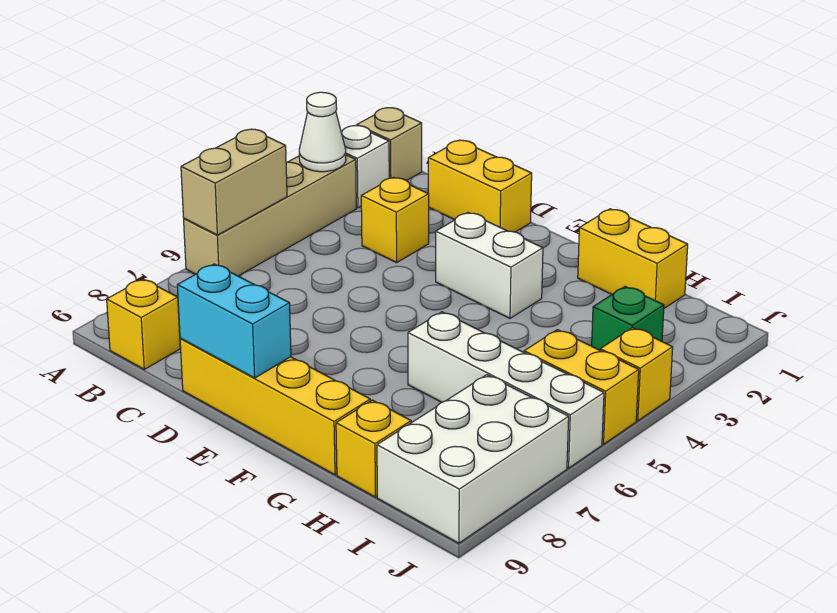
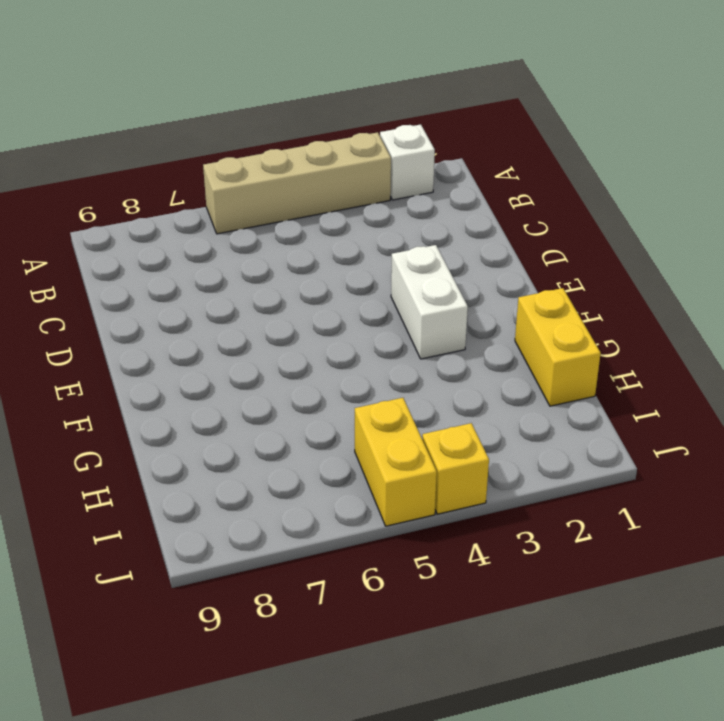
none -> tan brick A1 level 1
none -> yellow brick B9 level 1
none -> yellow brick C1:D1 level 1

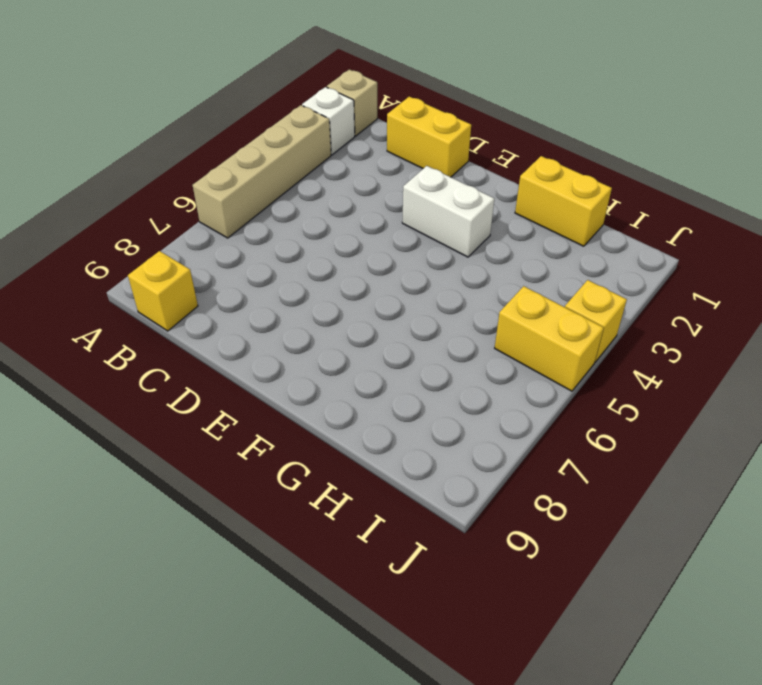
none -> yellow brick C3 level 1
none -> yellow brick D9:G9 level 1
none -> white brick G6:J6 level 1

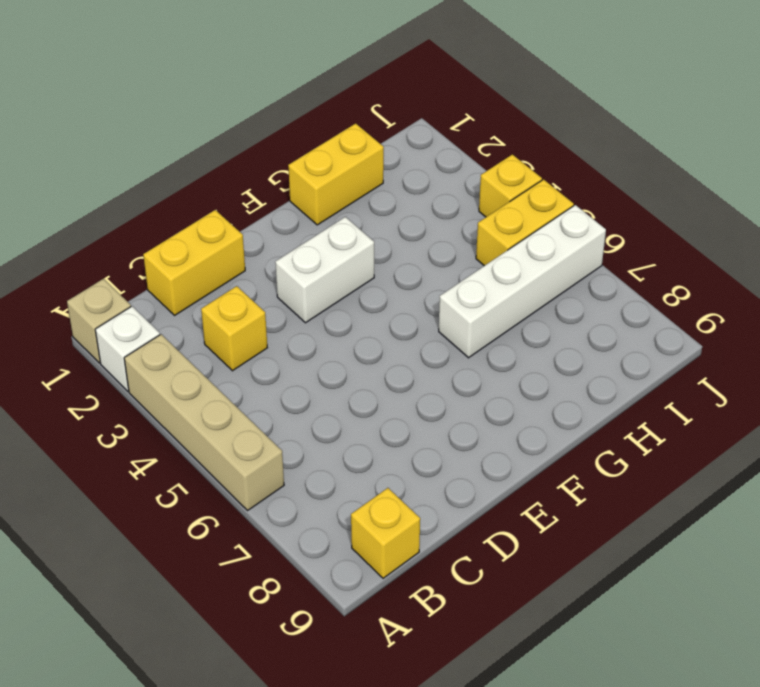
none -> yellow brick D9:G9 level 1
none -> yellow brick H9 level 1
none -> green brick I3 level 1

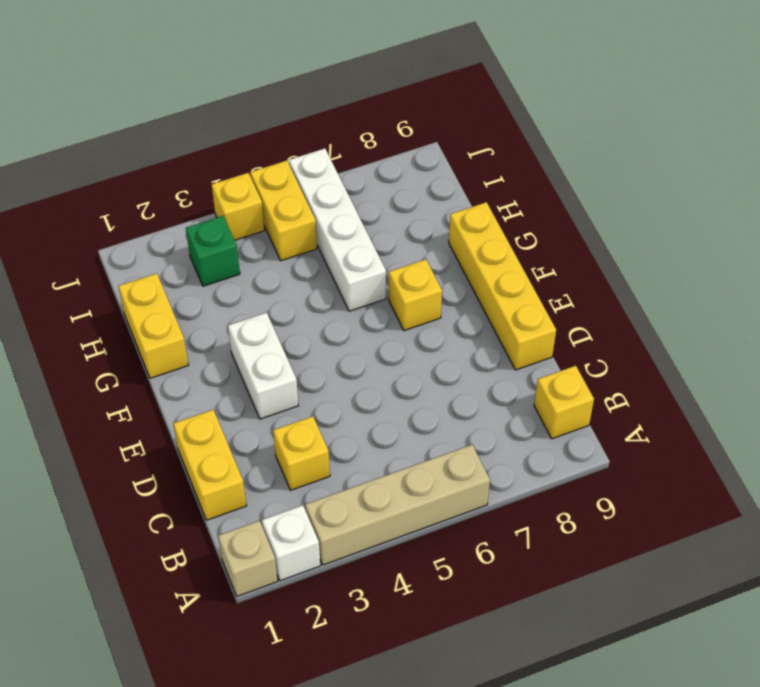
yellow brick F7 level 1 -> yellow brick H9 level 1
none -> white brick I7:J9 level 1
none -> white cone A3 level 2
none -> tan brick A5:A6 level 2

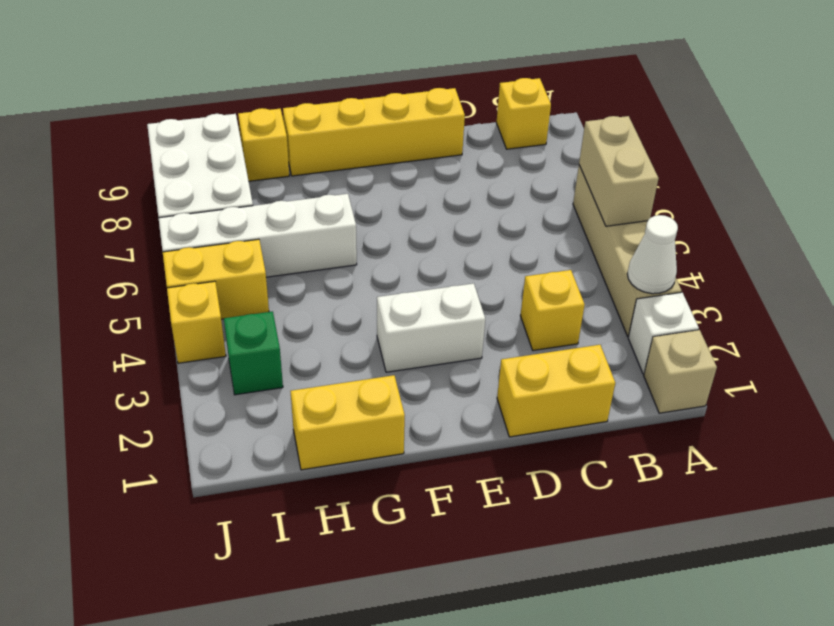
none -> cyan brick D9:E9 level 2

